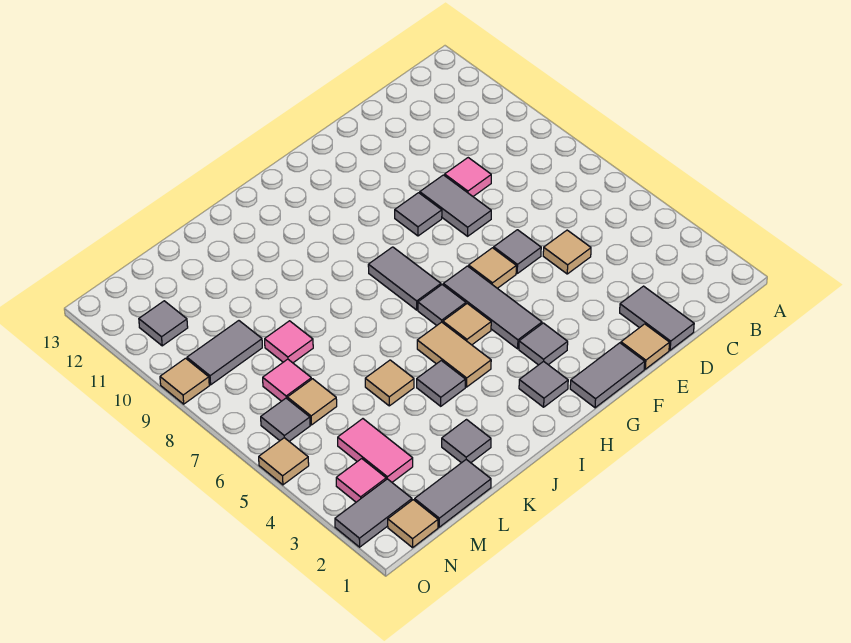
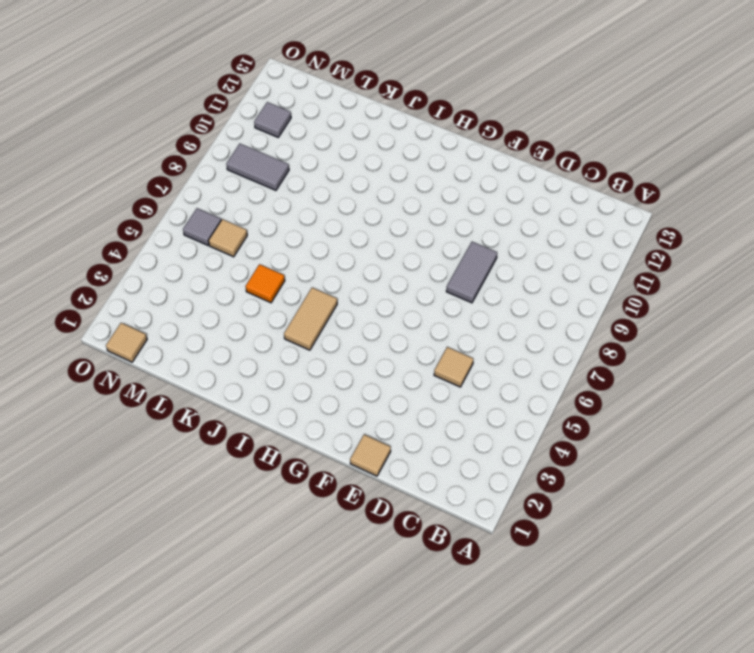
orange tile K5 level 1 -> tan tile K5 level 1
none -> grey tile D1:D2 level 1
none -> pink tile D9 level 1
none -> grey tile E6 level 1
none -> grey tile F1:G1 level 1

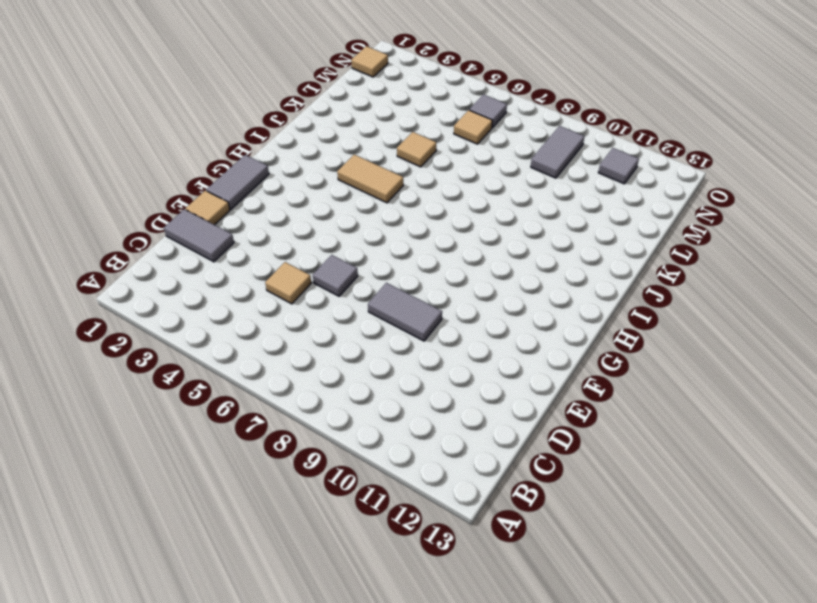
none -> pink tile D9 level 1
none -> tan tile F6 level 1
none -> grey tile F9 level 1
none -> grey tile G3 level 1

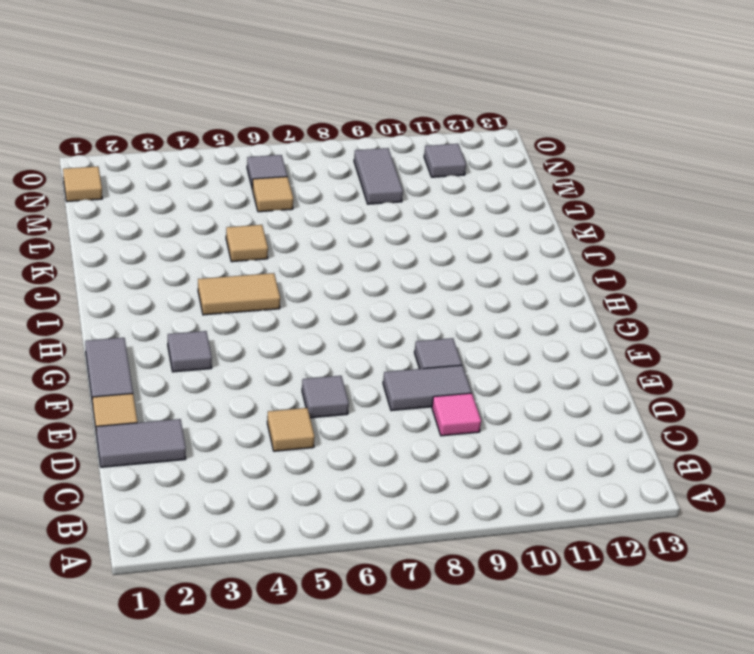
none -> tan tile F6 level 1
none -> grey tile G4:G6 level 1
none -> grey tile H2 level 1
none -> tan tile H5 level 1

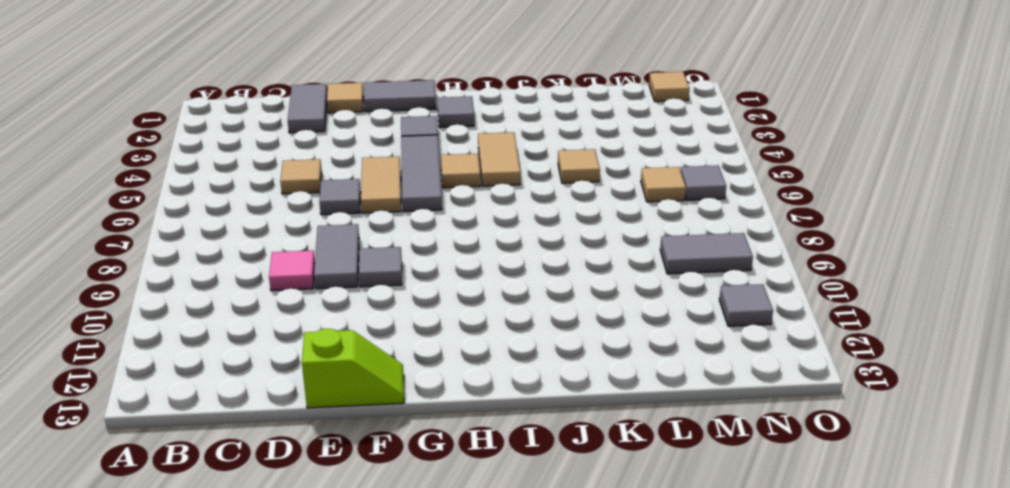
lime slope E13:F13 level 1 top E -> none
tan tile F5:F6 level 1 -> tan tile F6 level 1
none -> grey tile H6 level 1
none -> grey tile H7:H8 level 1
none -> grey tile J4 level 1
none -> grey tile K2 level 1

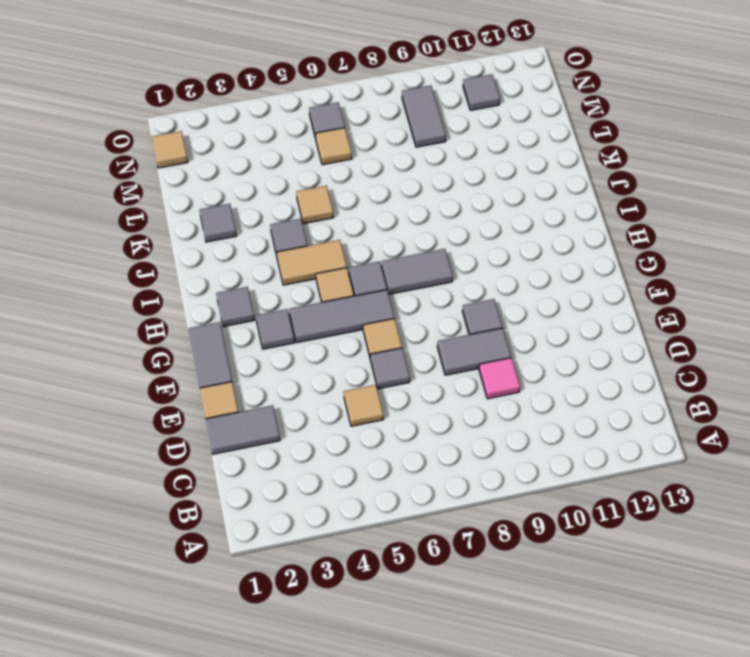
none -> grey tile L1:M1 level 1
none -> pink tile L8 level 1
none -> pink tile M3:M4 level 1
none -> pink tile M7 level 1

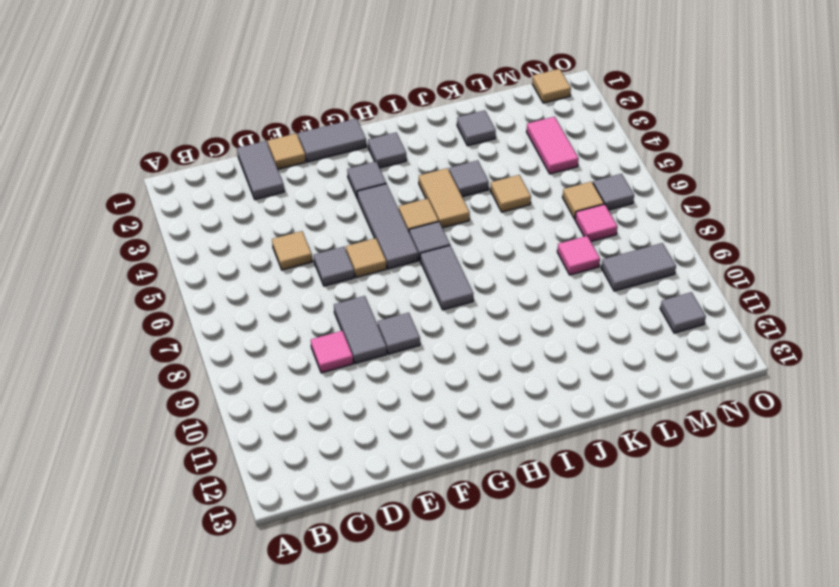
none -> grey tile L1:M1 level 1
none -> grey tile N2:O2 level 1
none -> pink tile N3 level 1
none -> tan tile O5 level 1

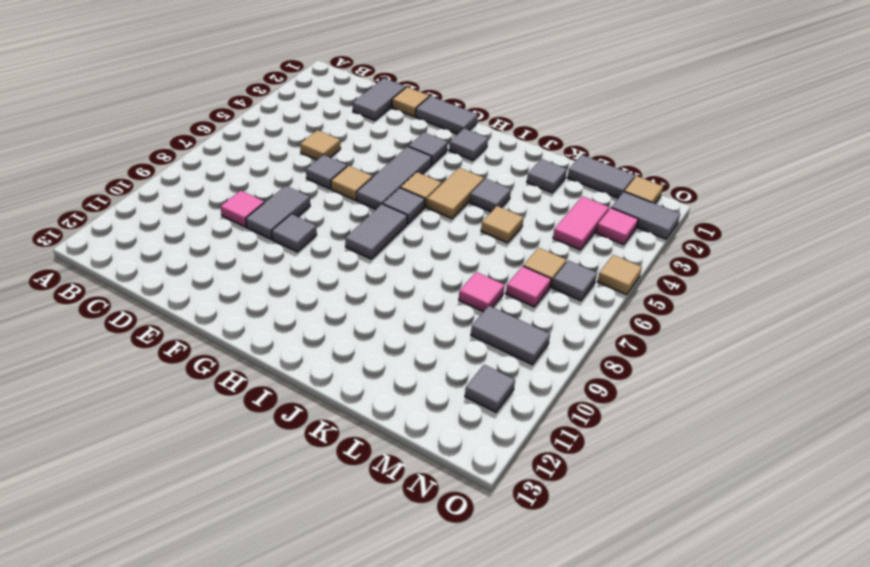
none -> tan tile O9 level 1

